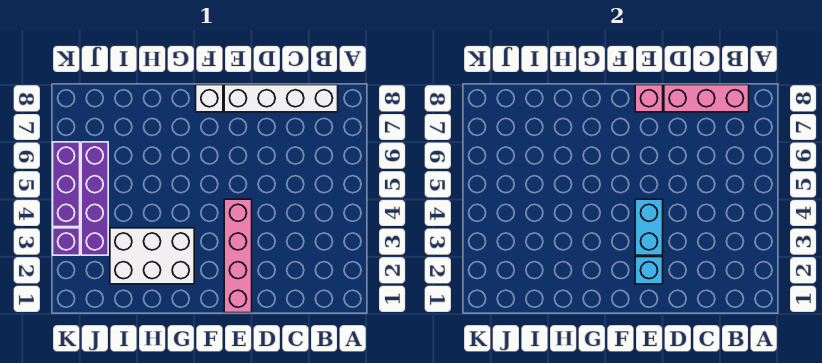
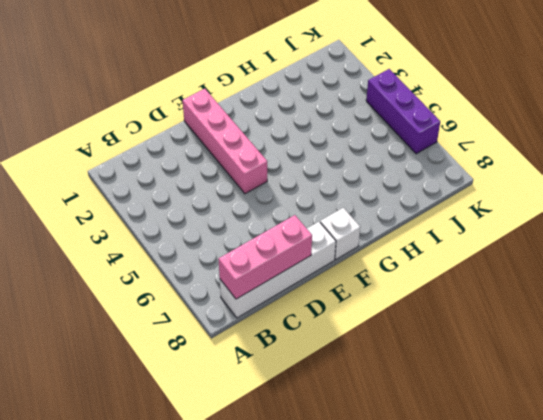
none -> white brick G2:I3 level 1
none -> purple brick J3:J6 level 1

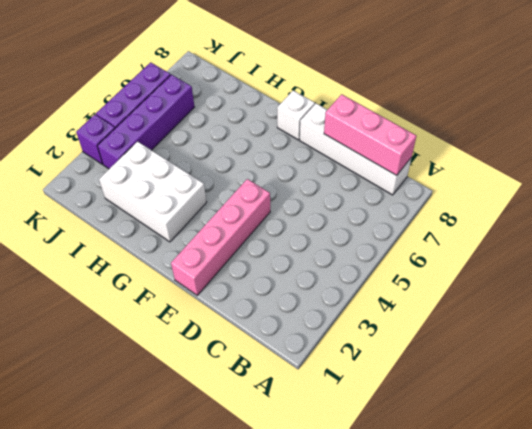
none -> cyan brick E2 level 2
none -> cyan brick E3:E4 level 2

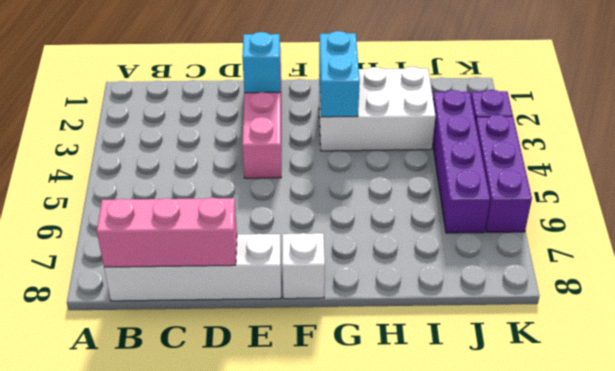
cyan brick G2:G3 level 2 -> cyan brick E3:E4 level 2
none -> pink brick E8 level 2

